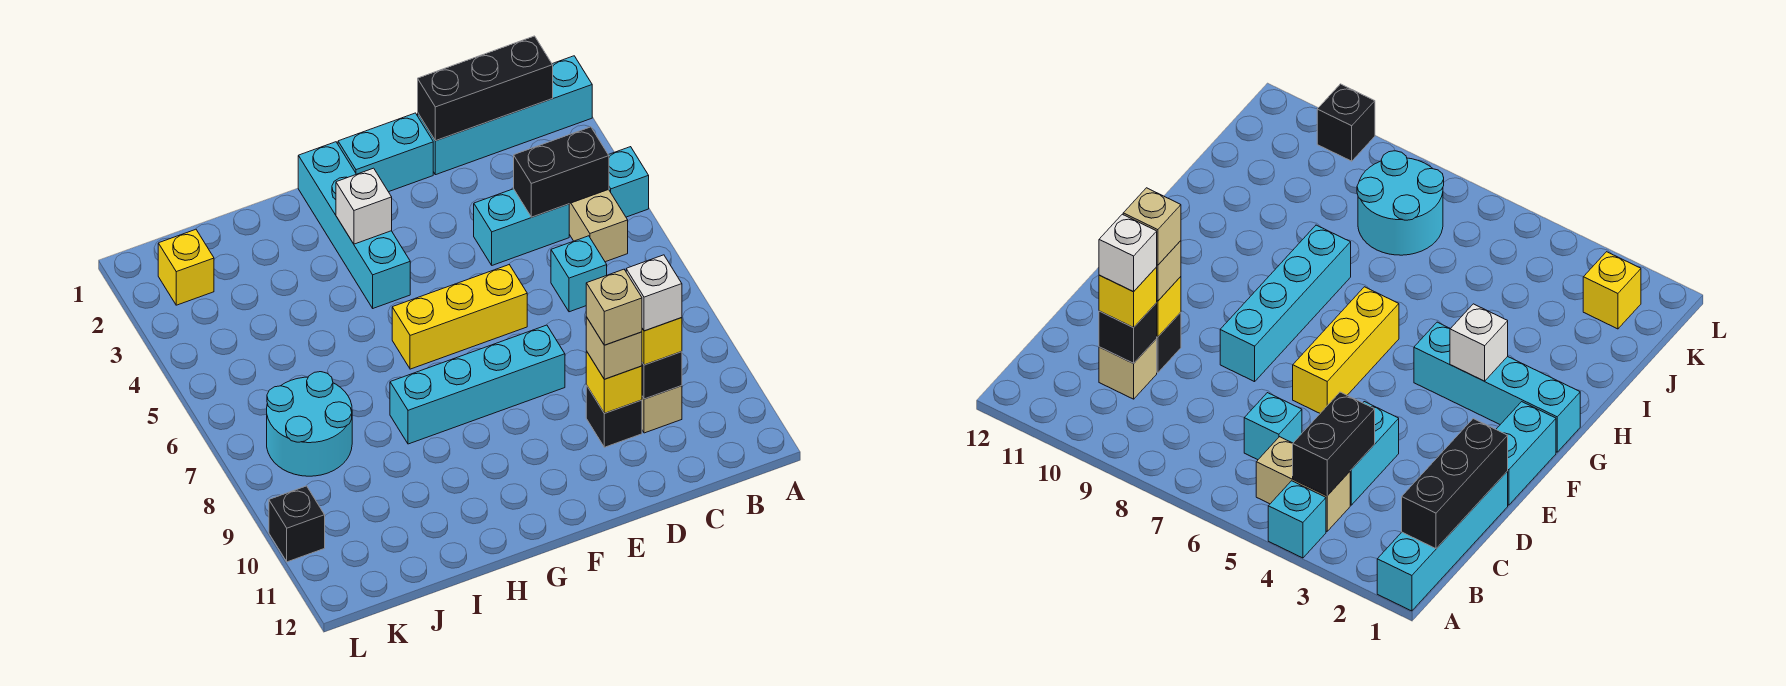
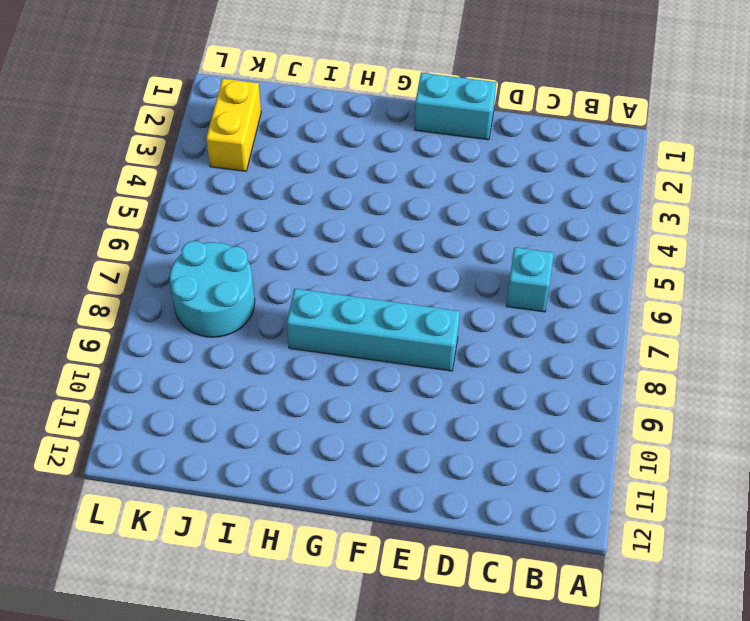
yellow brick K2:K3 level 1 -> yellow brick K2 level 1
none -> cyan brick A1:D1 level 1
none -> cyan brick A4 level 1
none -> tan brick B4:B5 level 1

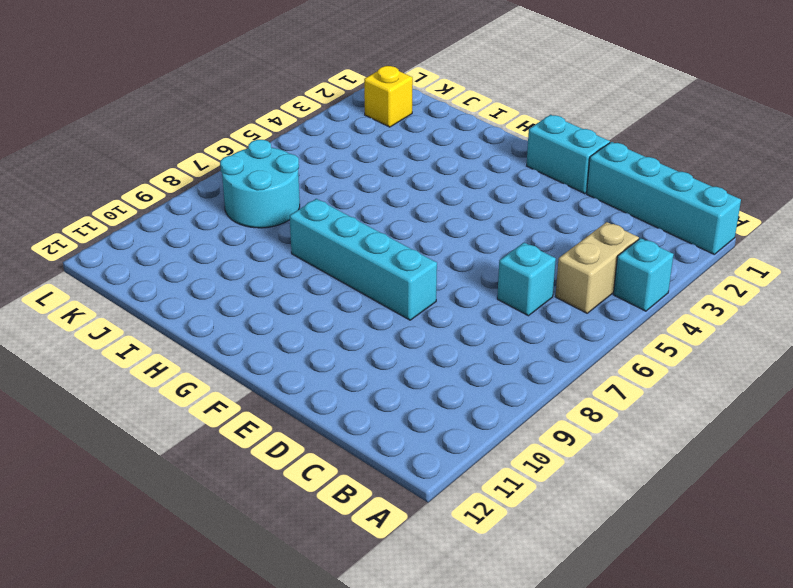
none -> cyan brick C4:D4 level 1
none -> tan brick C10 level 1
none -> black brick D10 level 1

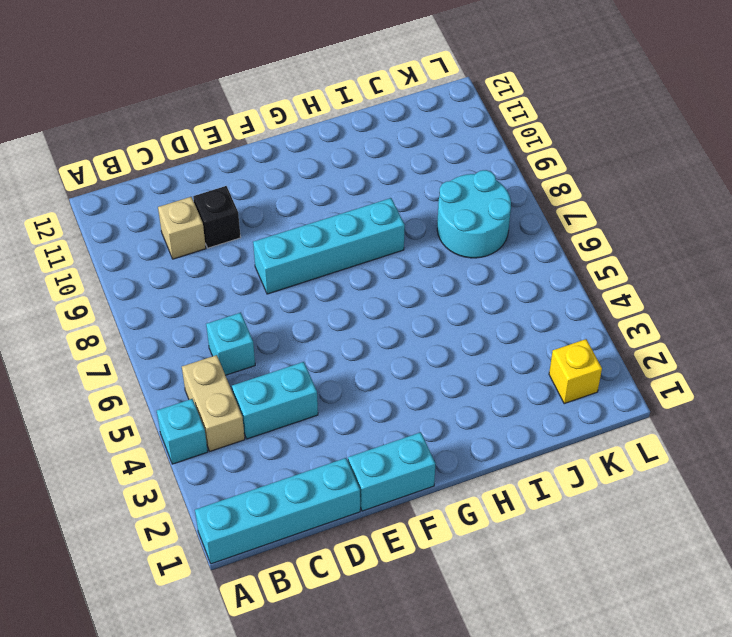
none -> yellow brick E6:G6 level 1
none -> cyan brick G1:G4 level 1
none -> black brick L10 level 1

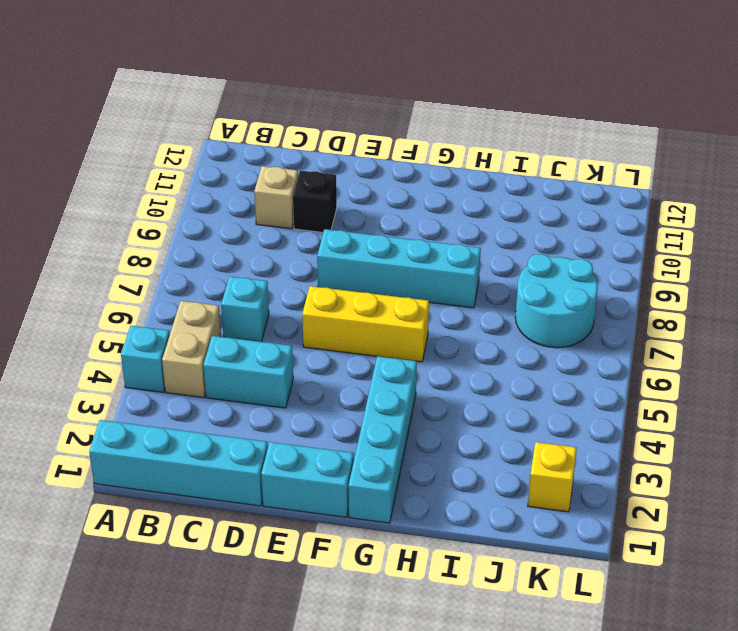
none -> black brick L10 level 1
none -> black brick B1:D1 level 2
none -> black brick B4:C4 level 2

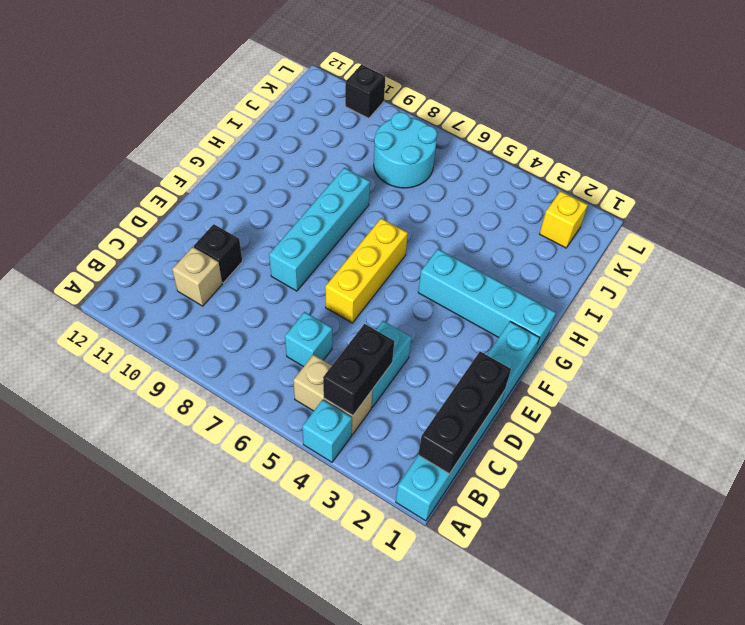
none -> black brick C10 level 2
none -> yellow brick D10 level 2
none -> white brick G3 level 2

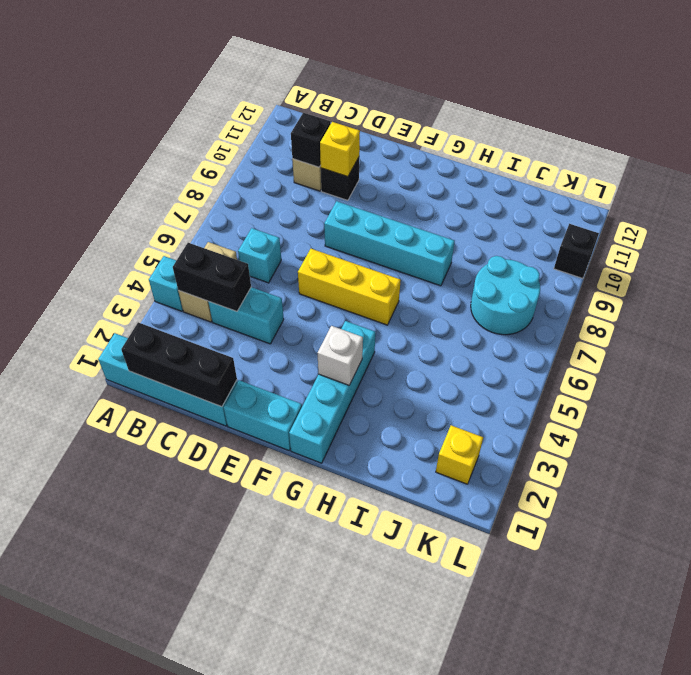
none -> yellow brick C10 level 3
none -> tan brick D10 level 3
none -> white brick C10 level 4

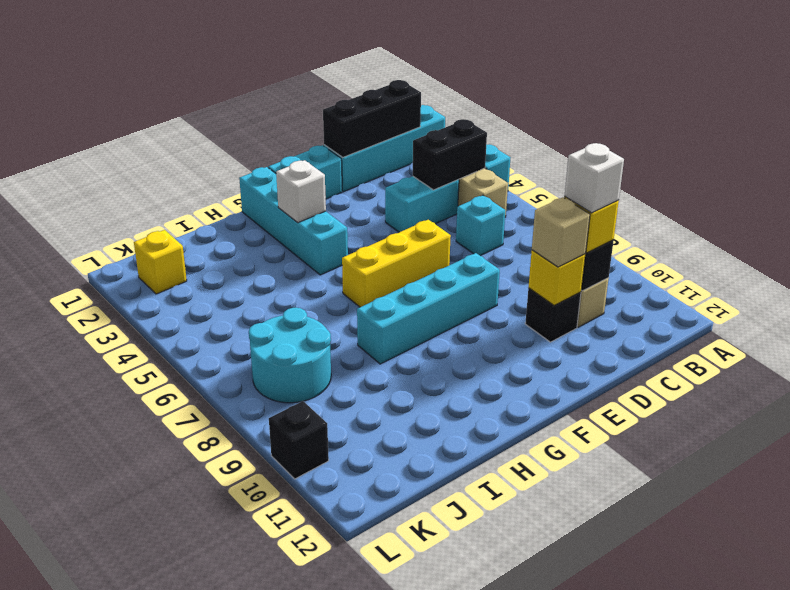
none -> tan brick D10 level 4

